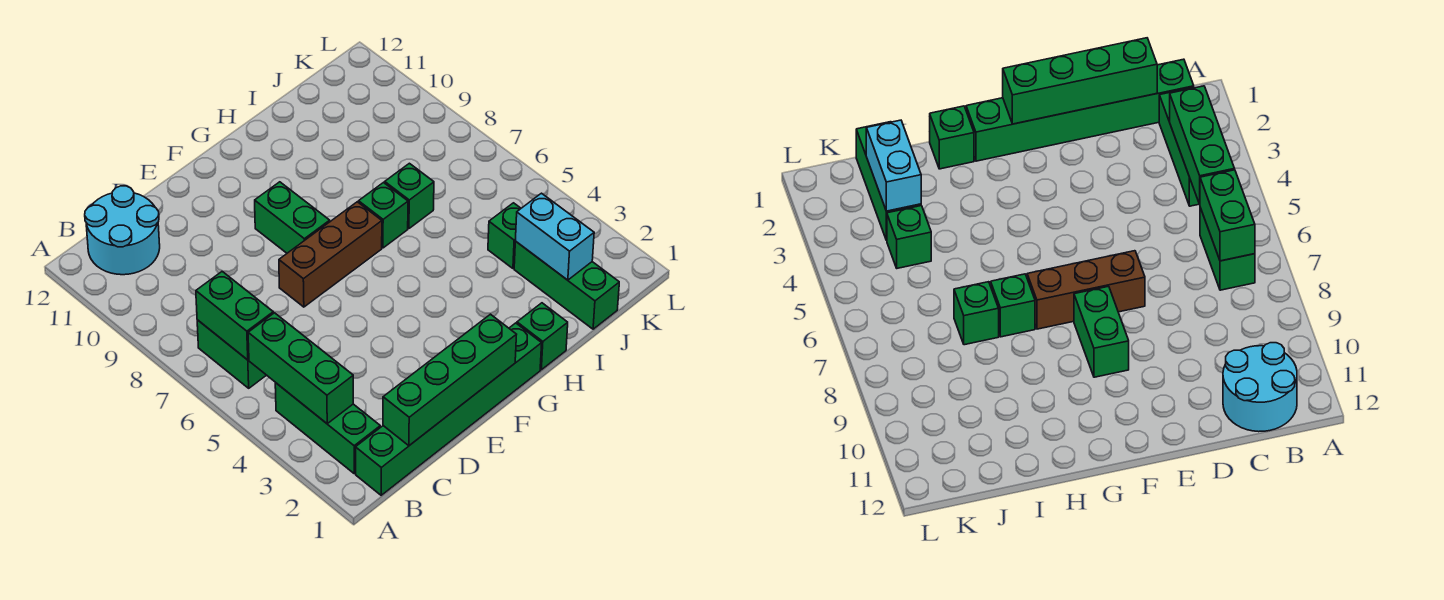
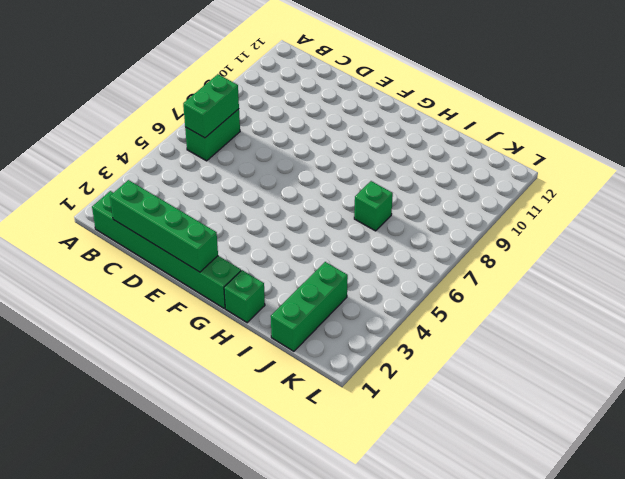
none -> green brick B2:B4 level 1
none -> cyan round brick B11:C12 level 1
none -> brown brick E7:G7 level 1

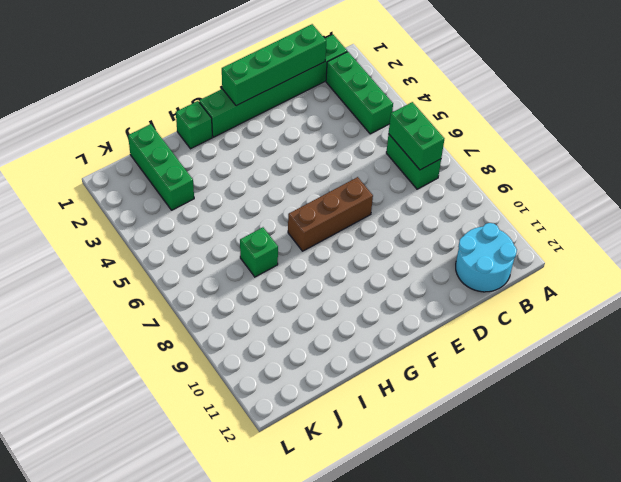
none -> green brick F8:F9 level 1
none -> green brick H7 level 1
none -> green brick J4 level 1

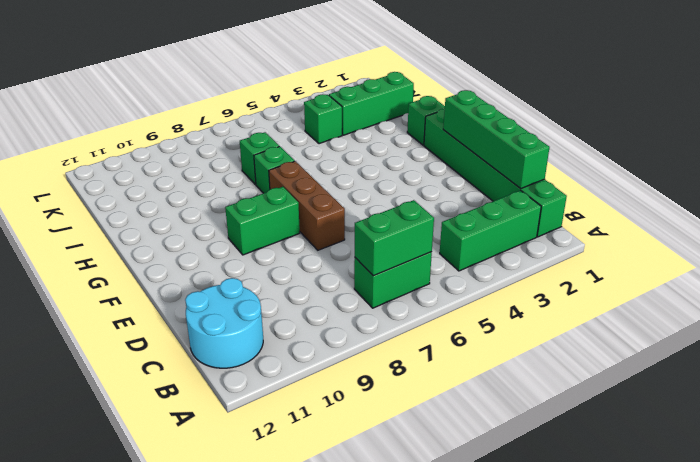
none -> green brick B3:B5 level 2
none -> cyan brick J2:J3 level 2

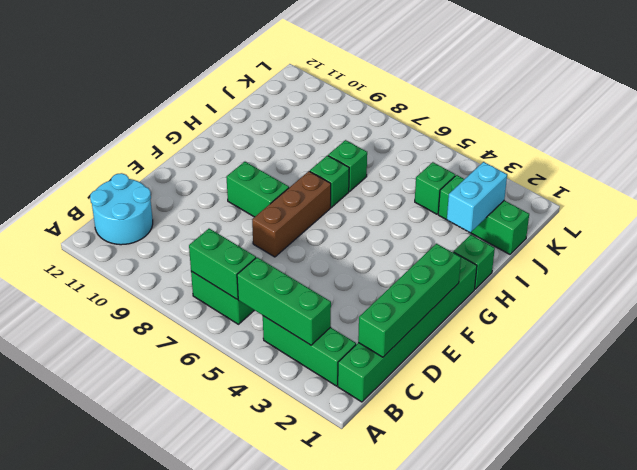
cyan brick I2:J2 level 2 -> cyan brick J2:J3 level 2

